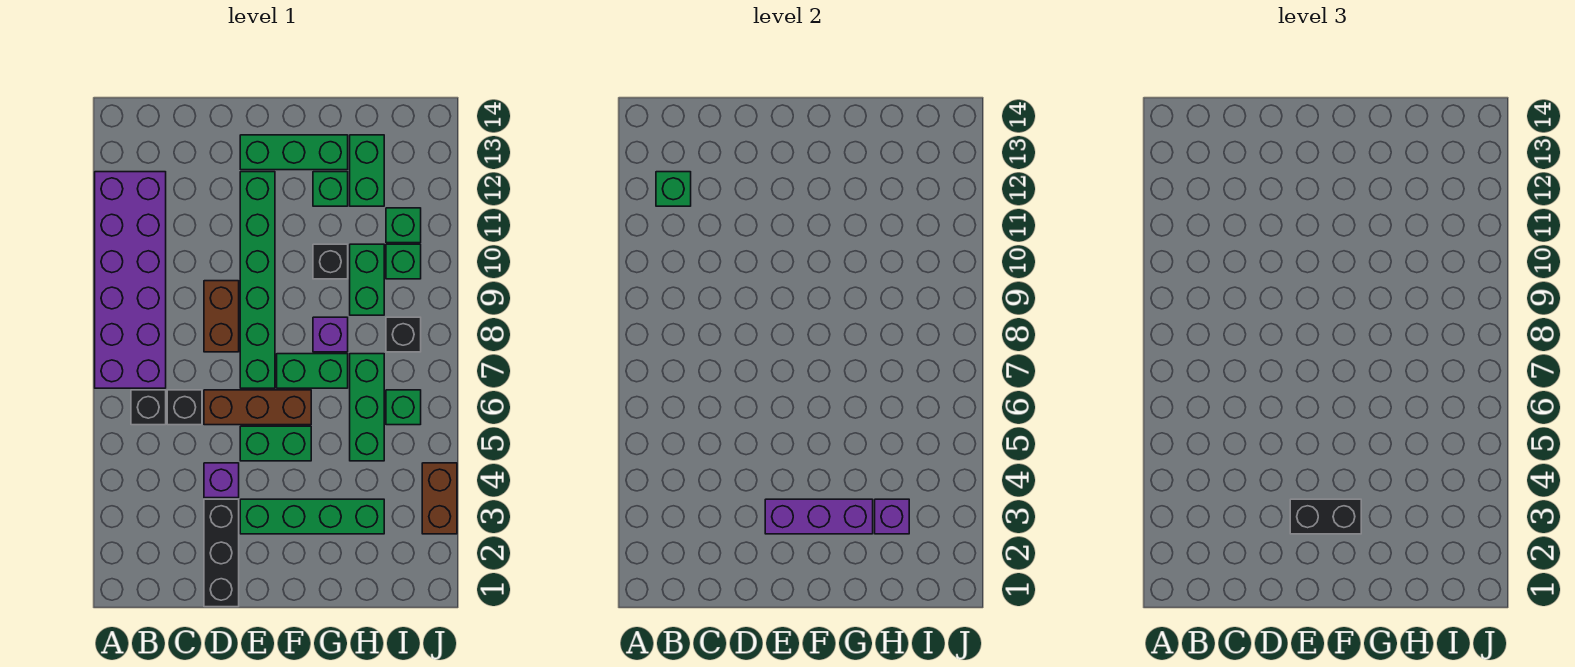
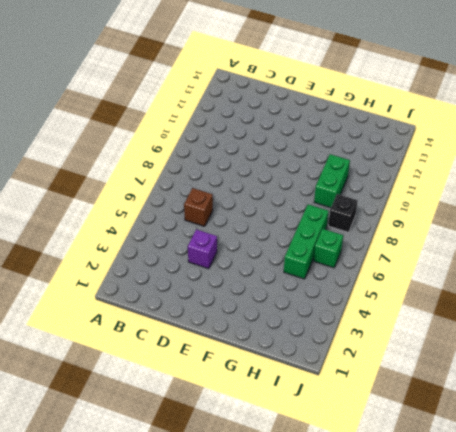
brown brick C6 level 1 -> black brick C6 level 1
none -> purple brick A7:B12 level 1
none -> black brick B6 level 1
none -> black brick D1:D3 level 1

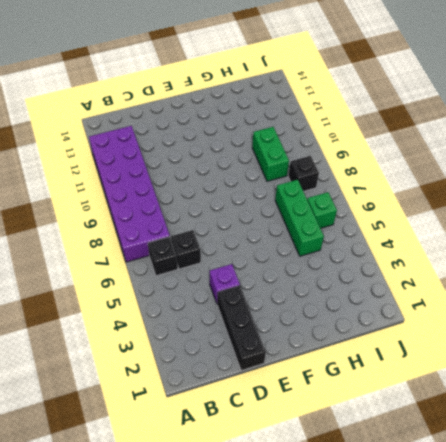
none -> brown brick D6:F6 level 1
none -> brown brick D8:D9 level 1
none -> green brick E3:H3 level 1

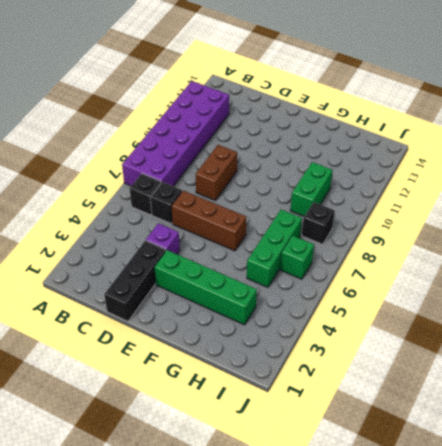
none -> green brick E5:F5 level 1
none -> green brick E7:E12 level 1
none -> green brick E13:G13 level 1

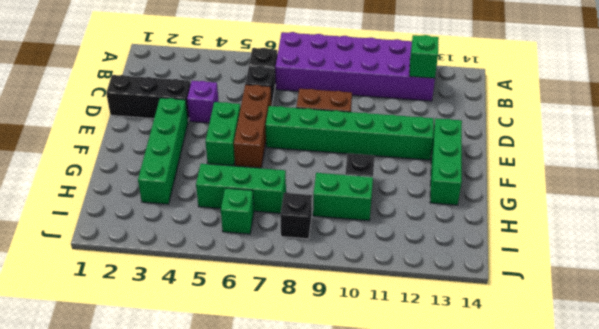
none -> green brick F7:G7 level 1
none -> purple brick G8 level 1
none -> green brick G12 level 1

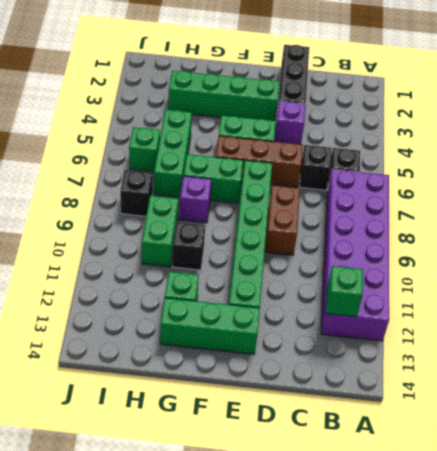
none -> green brick H12:H13 level 1
none -> green brick I10 level 1
none -> green brick I11 level 1

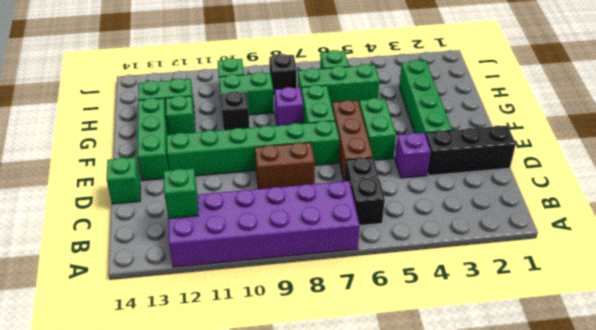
green brick D14 level 1 -> green brick I11 level 1
none -> brown brick J3:J4 level 1
none -> purple brick E3:G3 level 2
none -> purple brick H3 level 2

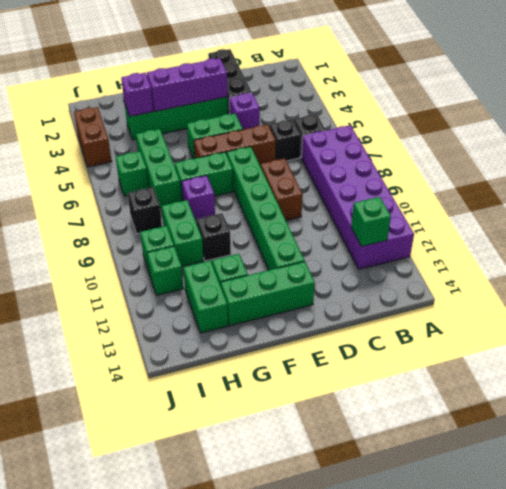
none -> black brick E3:F3 level 3

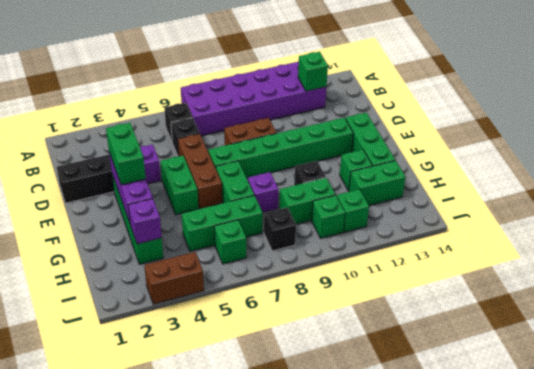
green brick E3:F3 level 3 -> black brick E3:F3 level 3

